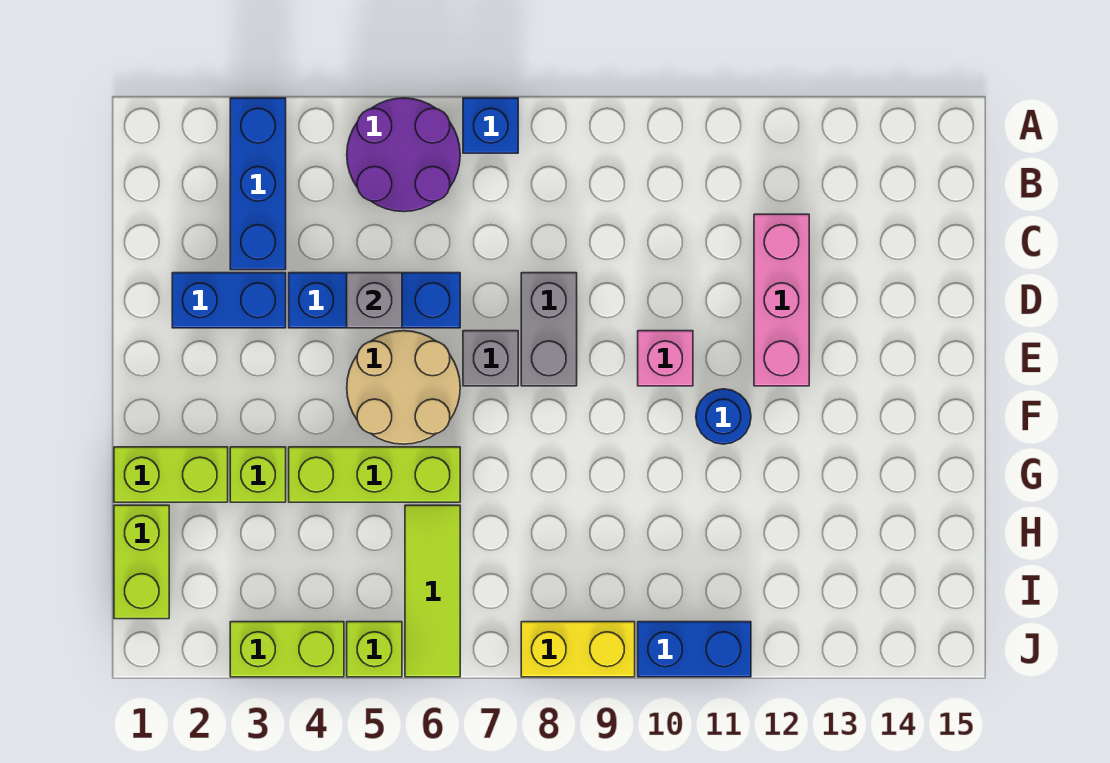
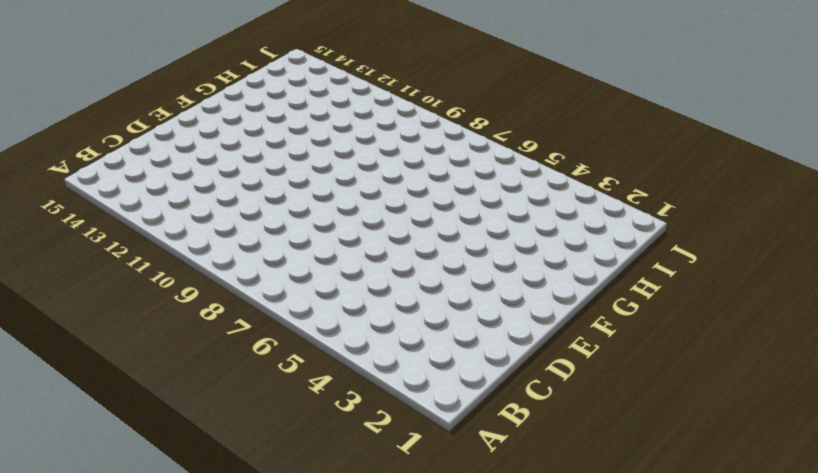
none -> blue brick A3:C3 level 1
none -> purple round brick A5:B6 level 1
none -> blue brick A7 level 1

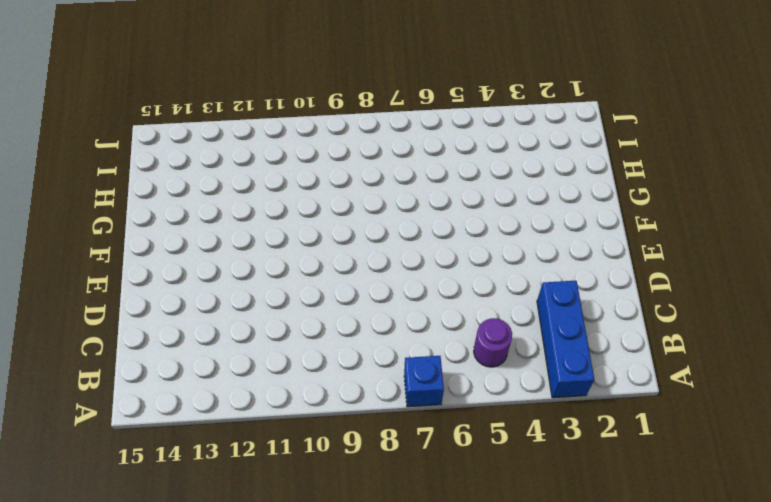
purple round brick B5 level 1 -> purple round brick A5:B6 level 1
none -> pink brick C12:E12 level 1
none -> blue brick D2:D3 level 1
none -> blue brick D4:D6 level 1

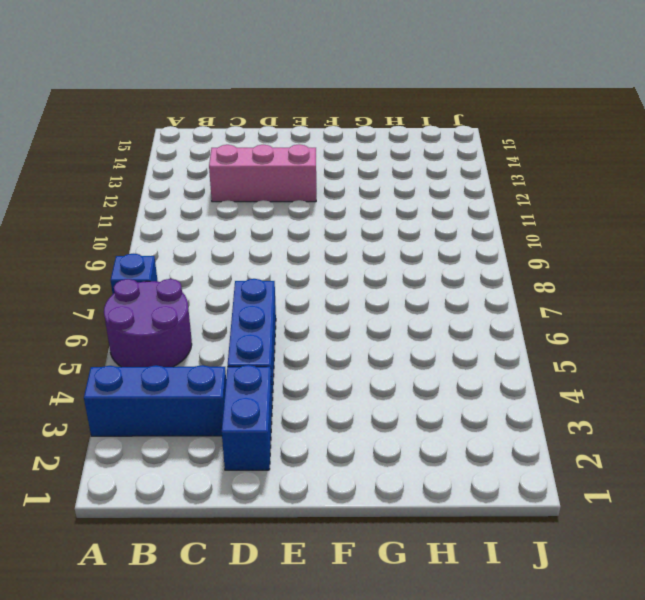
none -> grey brick D8:E8 level 1
none -> tan round brick E5:F6 level 1
none -> grey brick E7 level 1

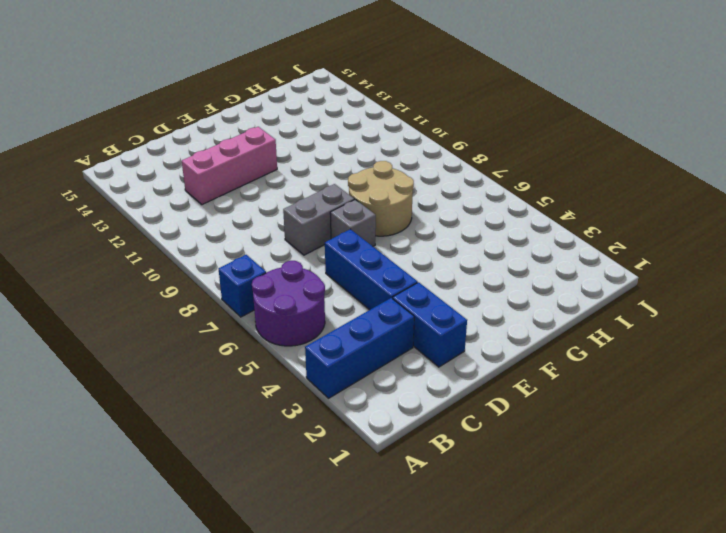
tan round brick F7:G8 level 1 -> tan round brick E5:F6 level 1
none -> pink brick E10 level 1
none -> blue round brick F11 level 1
none -> lime brick G1:G2 level 1

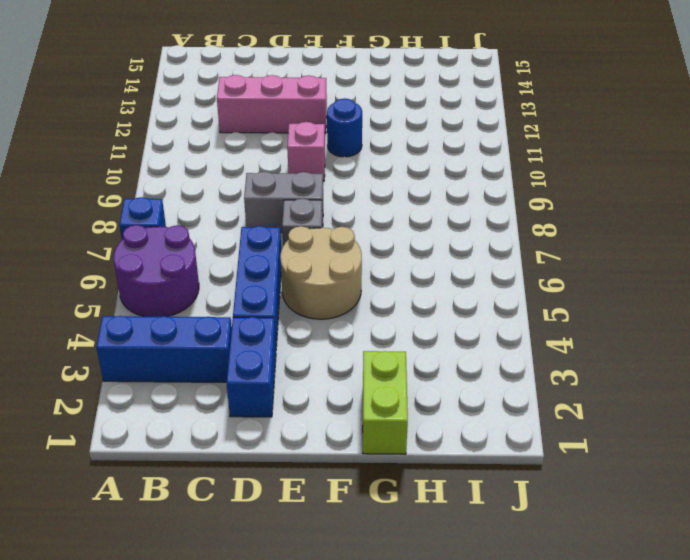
none -> lime brick G3 level 1
none -> lime brick G4:G6 level 1
none -> lime brick H1:I1 level 1

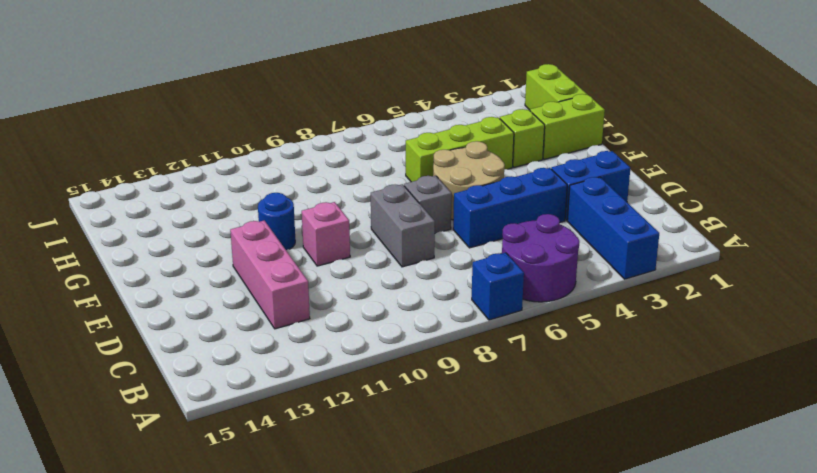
none -> lime tile H6:J6 level 1
none -> lime brick J3:J4 level 1
none -> lime brick J5 level 1

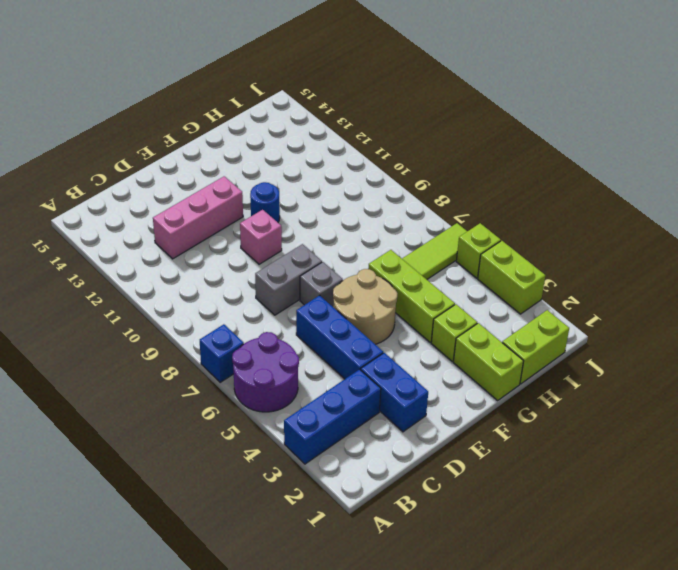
none -> yellow brick J8:J9 level 1
none -> blue brick J10:J11 level 1
none -> grey brick D5 level 2

